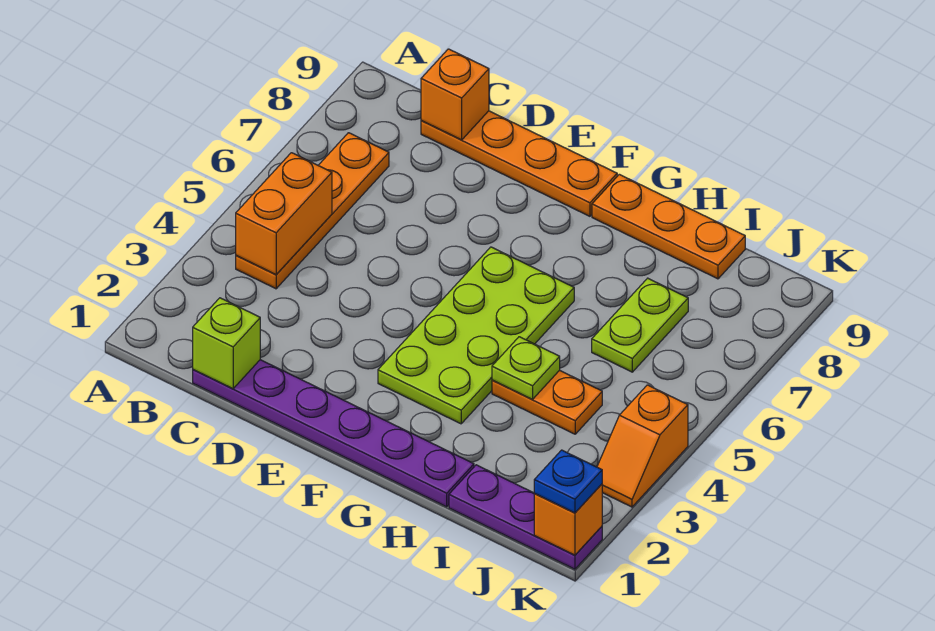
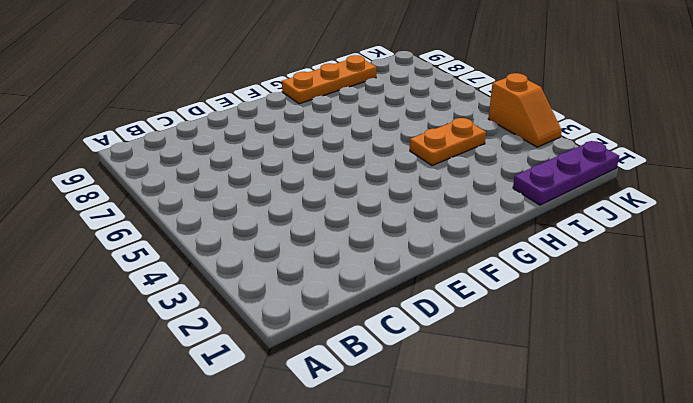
none -> orange plate B4:B7 level 1
none -> purple plate C1:H1 level 1
none -> orange plate C9:F9 level 1

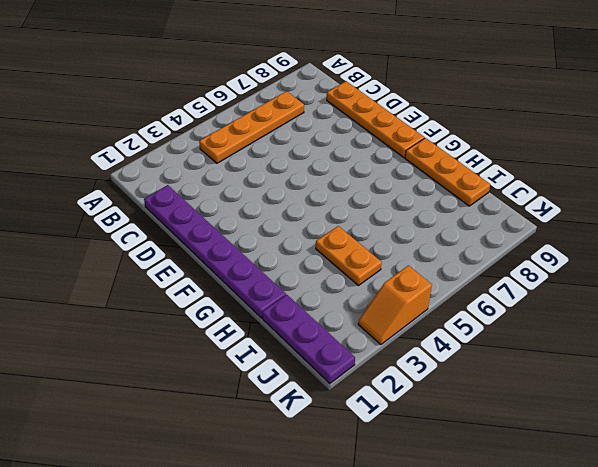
none -> lime plate F3:G6 level 1
none -> lime plate I6:I7 level 1
none -> orange brick B4:B5 level 2

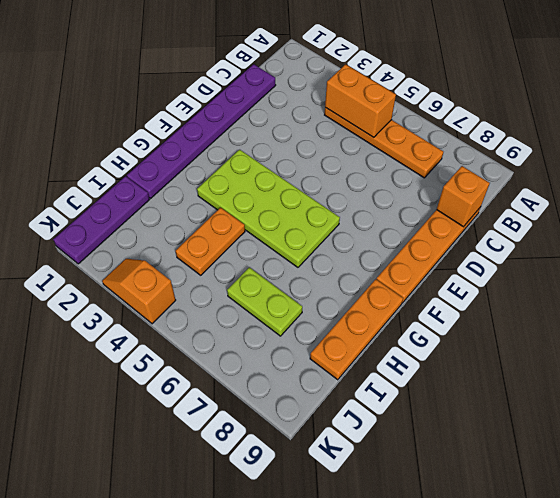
none -> lime brick C1 level 2
none -> lime plate H4 level 2
none -> orange brick K1 level 2

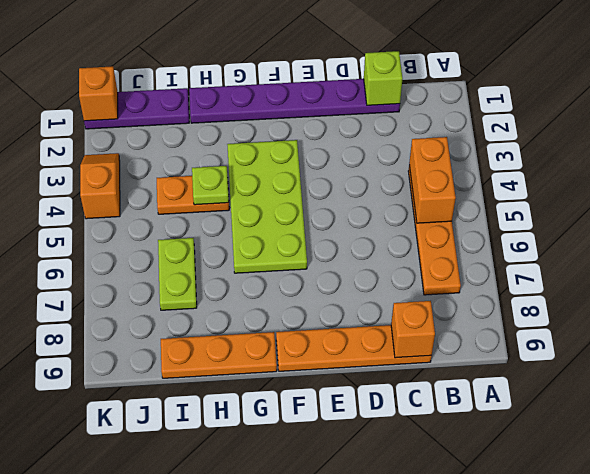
none -> blue plate K1 level 3

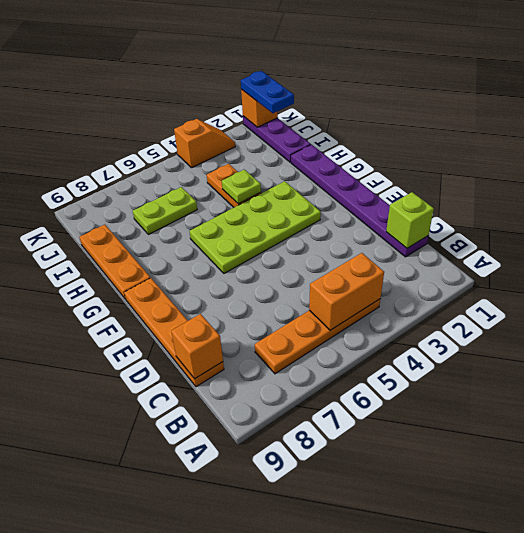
blue plate J1:K1 level 3 -> blue plate K1 level 3

